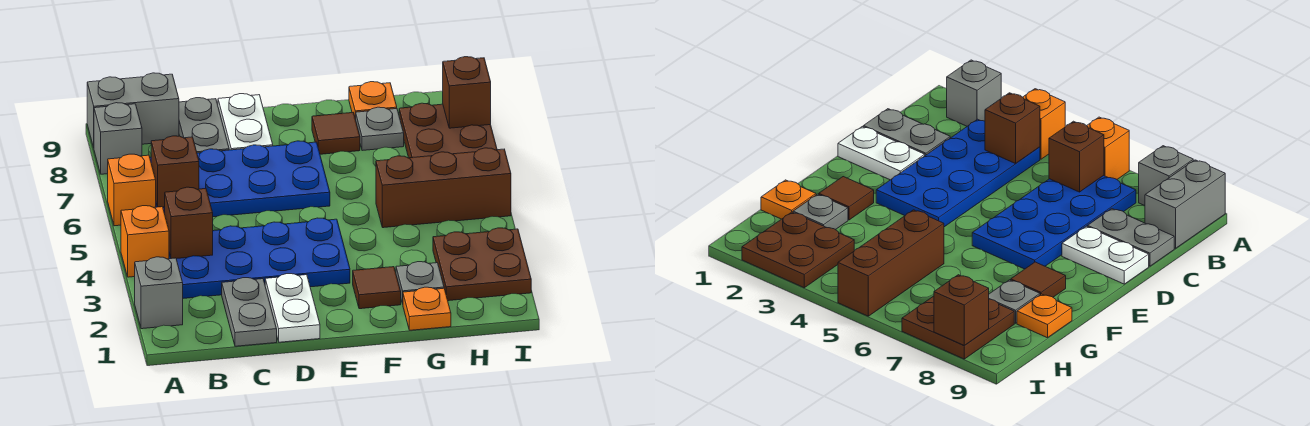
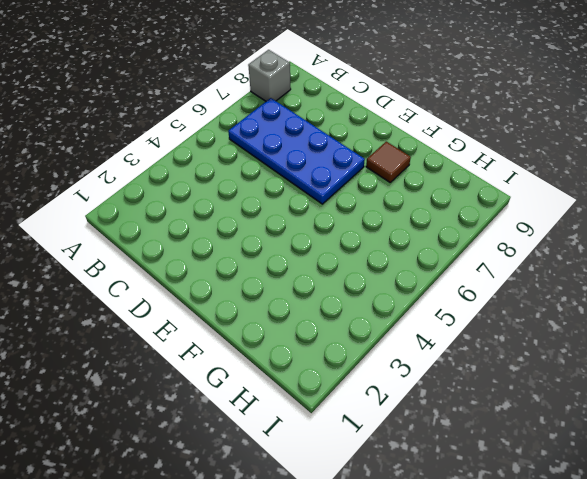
none -> grey brick A2 level 1
none -> orange brick A4 level 1
none -> orange brick A6 level 1

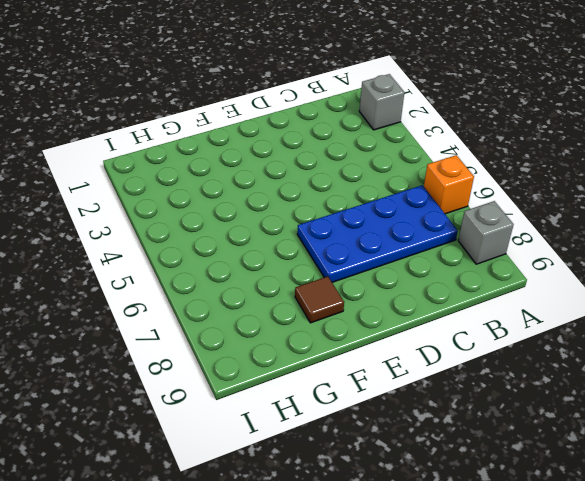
none -> orange brick A4 level 1
none -> grey brick A9:B9 level 1
none -> blue plate B3:E4 level 1

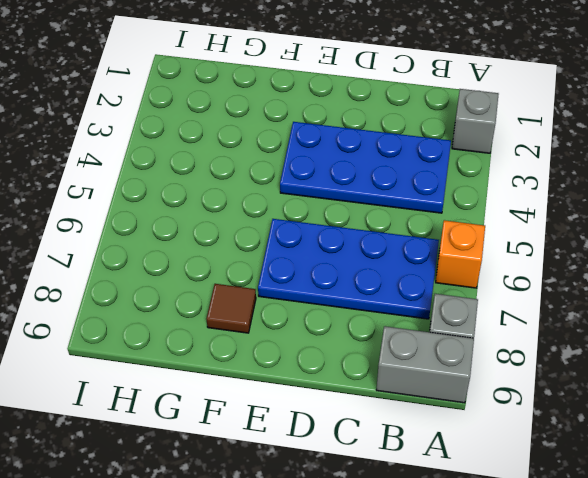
none -> orange brick A4 level 1
none -> grey plate C1:C2 level 1
none -> grey plate C8:C9 level 1

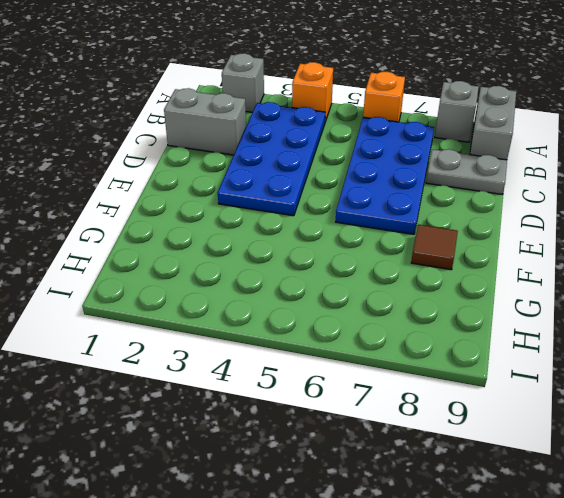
grey brick C1:C2 level 1 -> grey plate C1:C2 level 1
none -> white plate D1:D2 level 1
none -> white plate D8:D9 level 1
none -> brown tile F2 level 1

